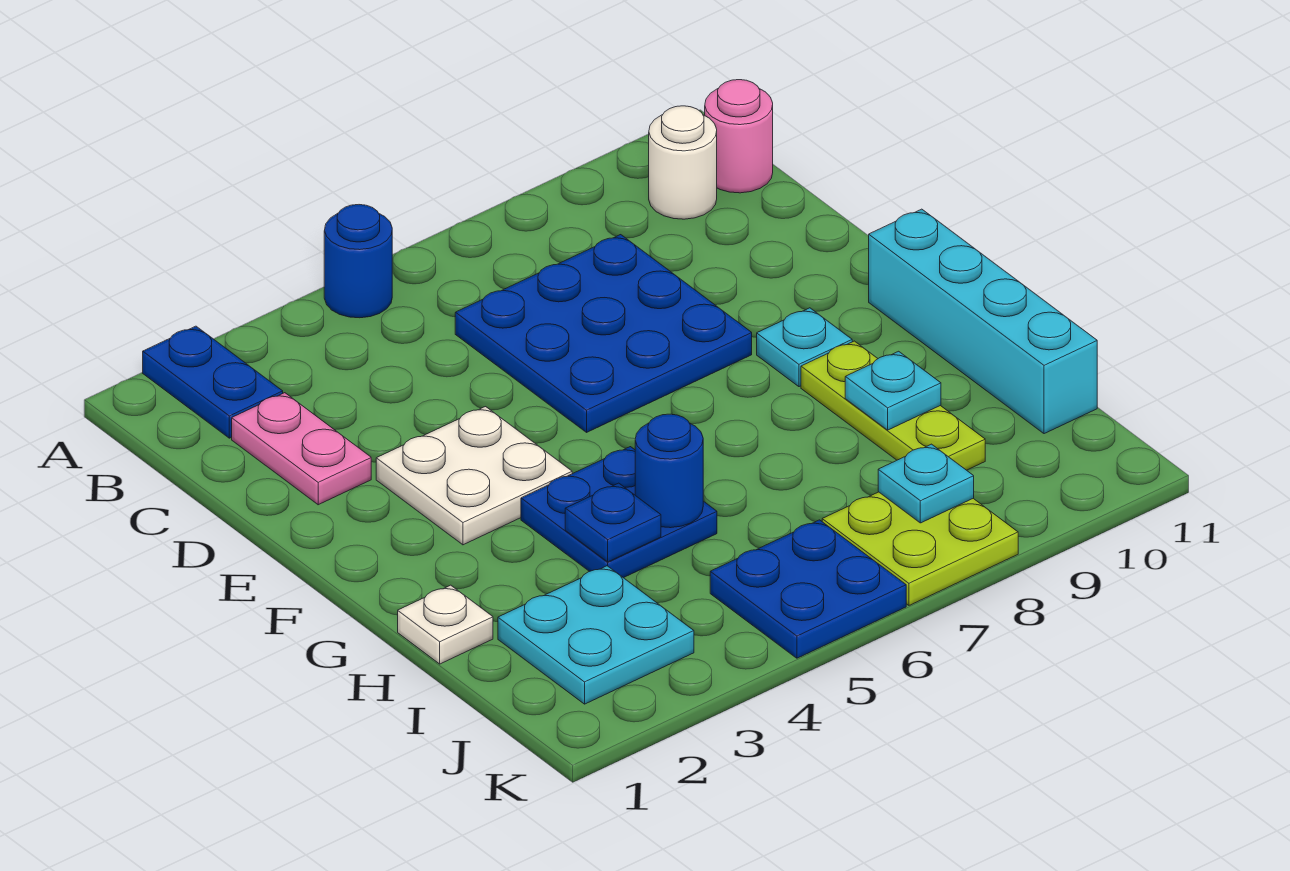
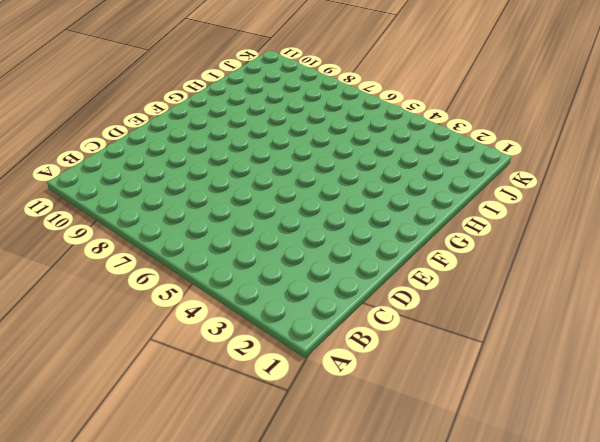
none -> blue plate A2:B2 level 1
none -> blue round brick A5 level 1
none -> white round brick B10 level 1

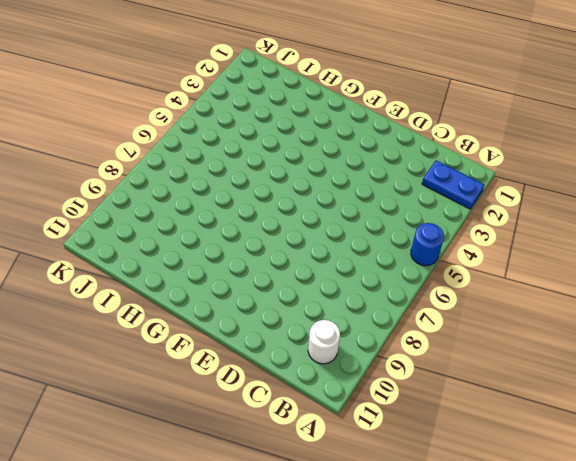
none -> pink round brick B11 level 1
none -> pink plate C2:D2 level 1
none -> blue plate C6:E8 level 1

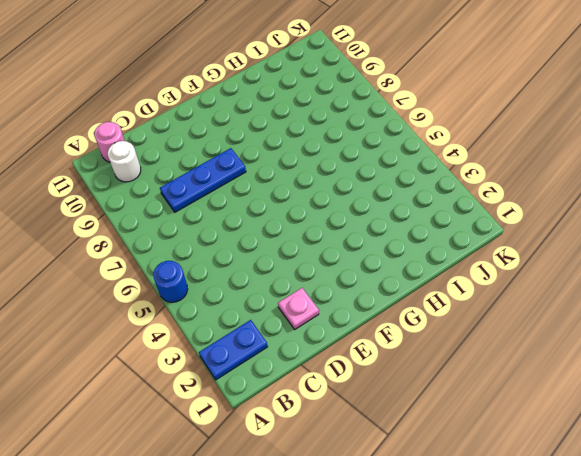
blue plate C8:E8 level 1 -> blue plate C6:E8 level 1
pink plate D2 level 1 -> pink plate C2:D2 level 1
none -> white plate E3:F4 level 1
none -> cyan plate F9 level 1
none -> cyan brick F11:I11 level 1

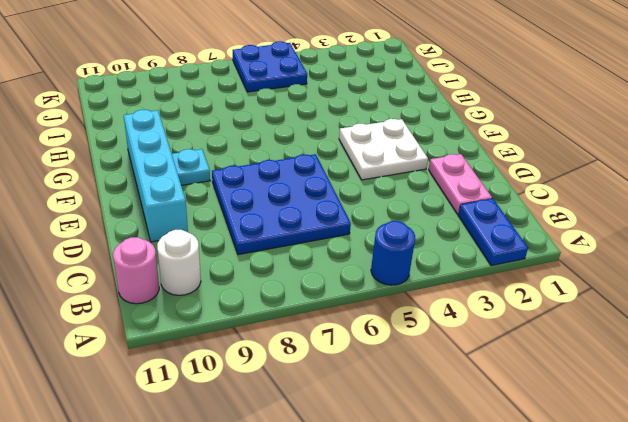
cyan brick D10:G10 level 1 -> cyan brick F11:I11 level 1
none -> blue plate G4:H5 level 1
none -> lime plate G9:I9 level 1
none -> white plate H1 level 1

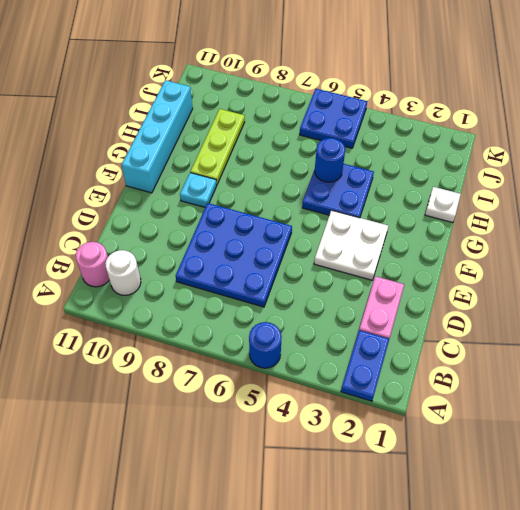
none -> cyan plate I2:J3 level 1
none -> lime plate J7:K8 level 1
none -> blue plate H4 level 2

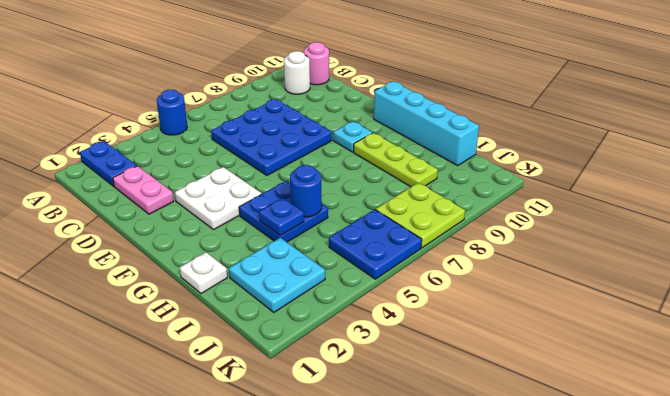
none -> cyan plate H9 level 2
none -> cyan plate J8 level 2

